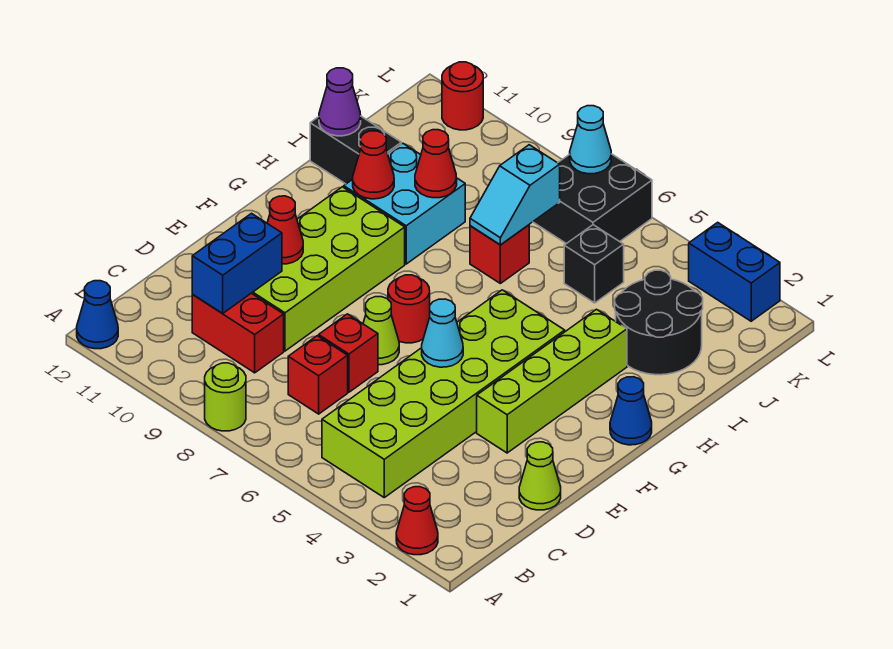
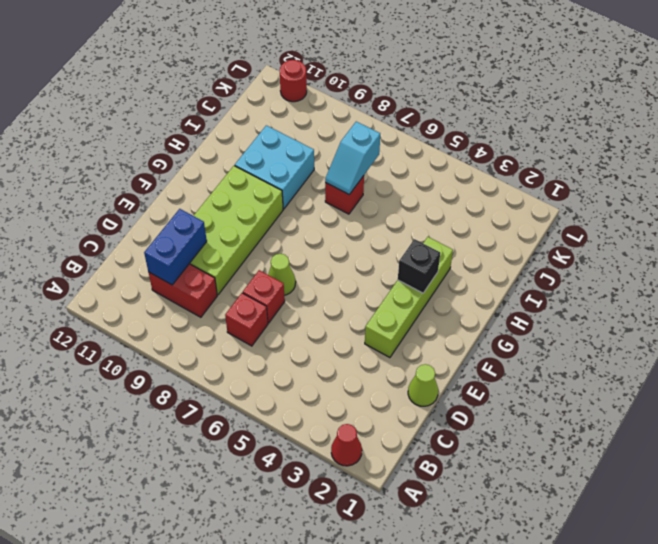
black brick G3 level 2 -> black brick J5 level 1
none -> lime round brick A8 level 1
none -> blue cone A12 level 1
none -> lime brick B4:G5 level 1

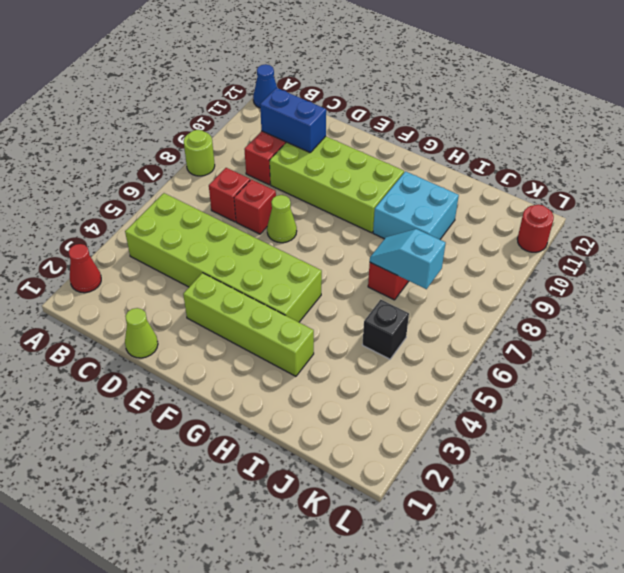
none -> red round brick F7 level 1
none -> blue cone G1 level 1
none -> black round brick I2:J3 level 1

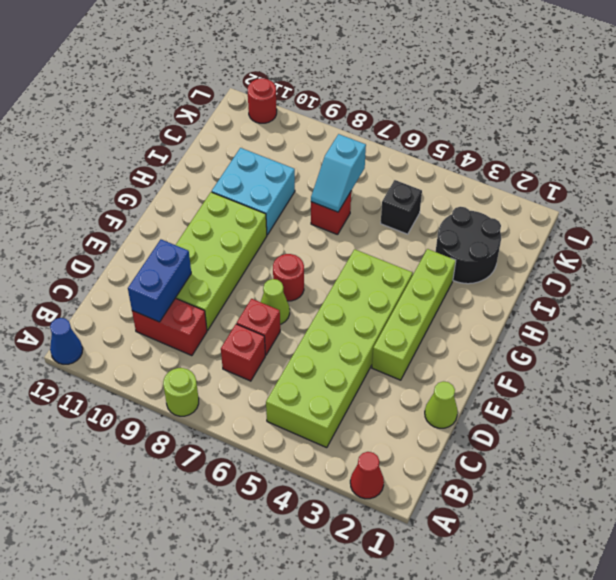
none -> blue cone G1 level 1
none -> black brick I11:I12 level 1
none -> black brick K6:L7 level 1

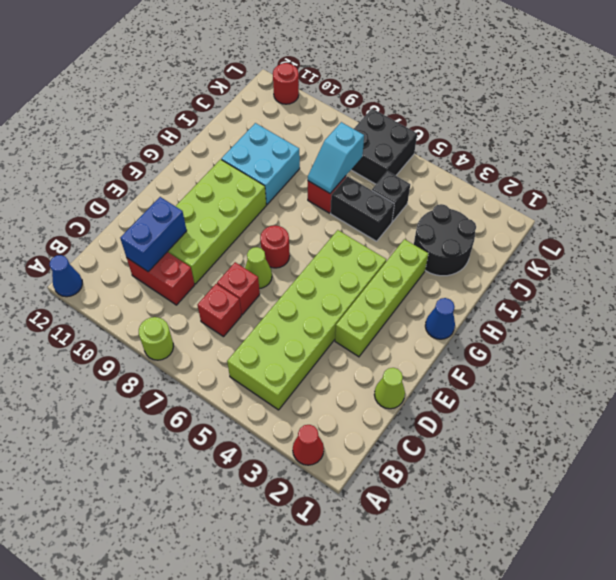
black brick I5:I6 level 1 -> black brick I11:I12 level 1
none -> blue brick L2:L3 level 1
none -> cyan cone E5 level 2
none -> red cone E10 level 2

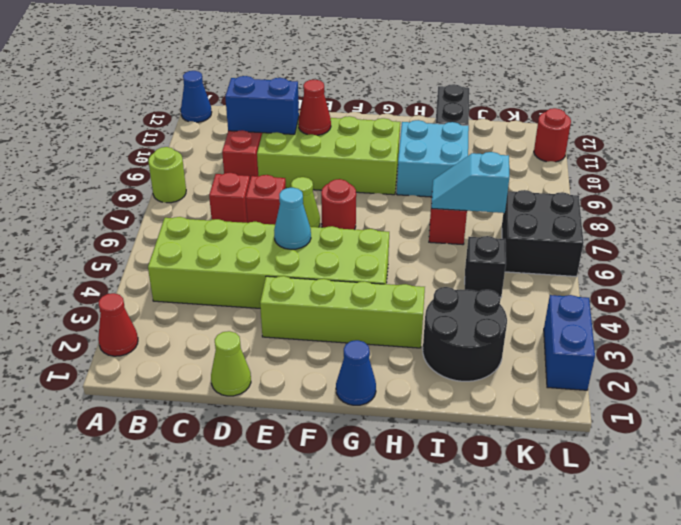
none -> red cone H10 level 2
none -> red cone I9 level 2
none -> purple cone I12 level 2

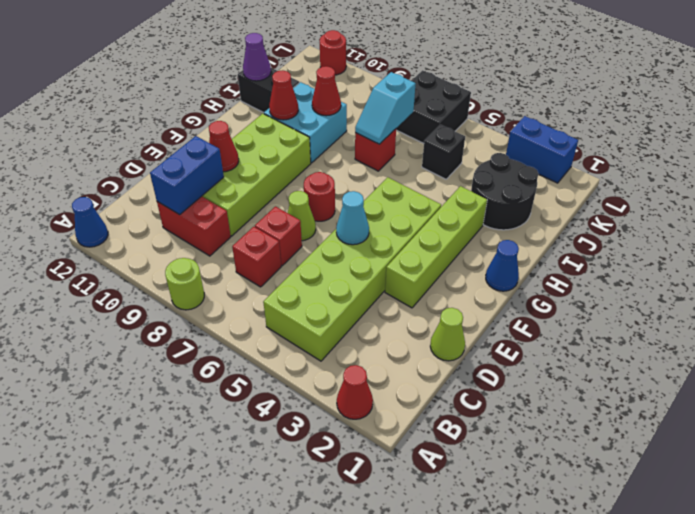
none -> cyan cone L7 level 2

